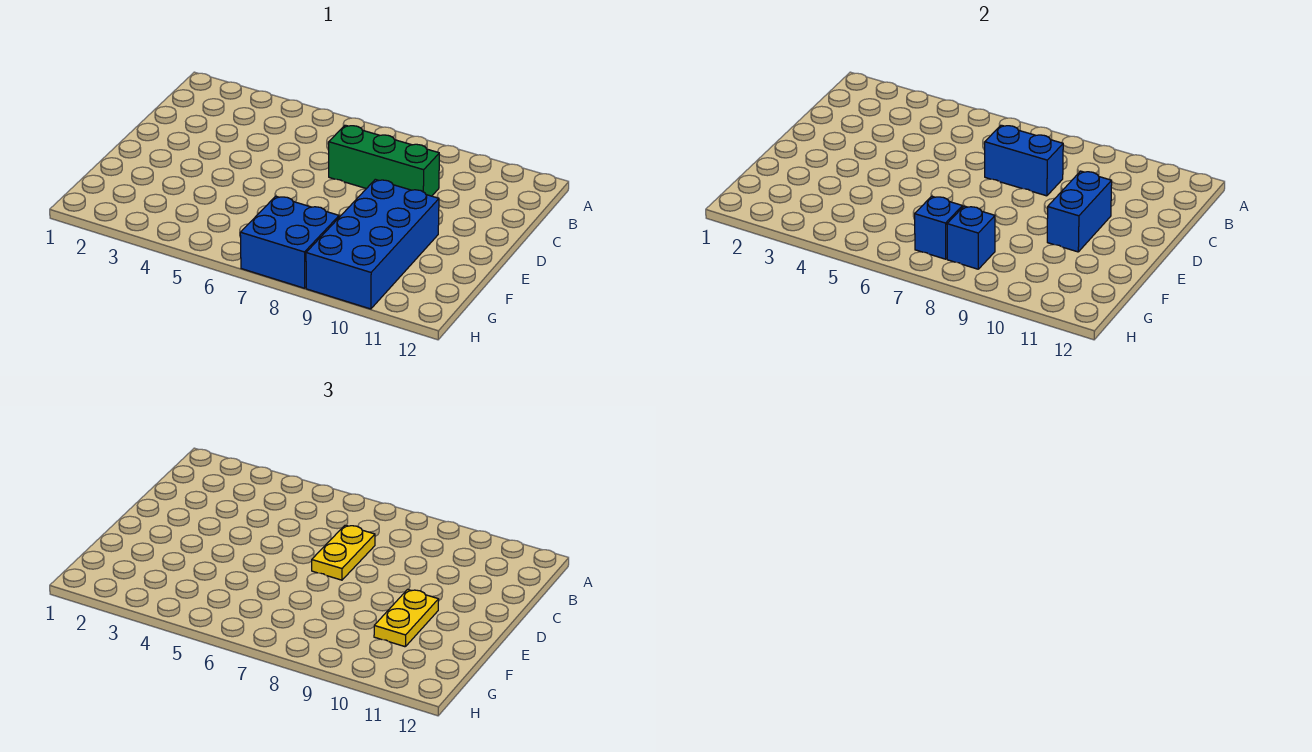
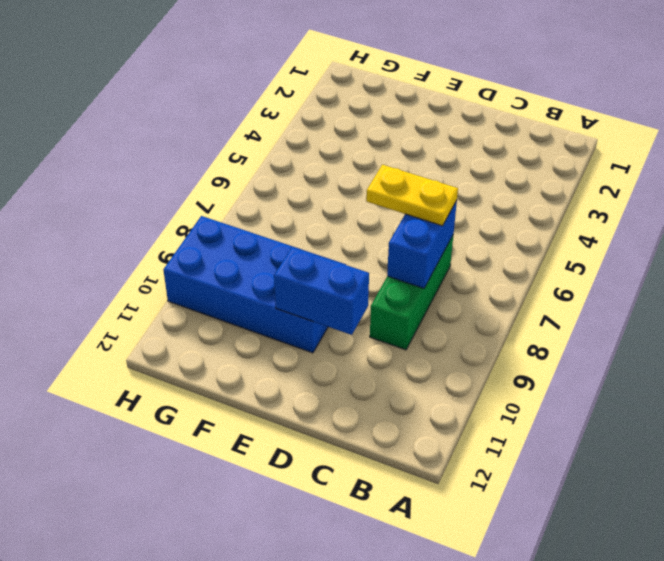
none -> blue brick G7:H8 level 1
none -> blue brick G7 level 2

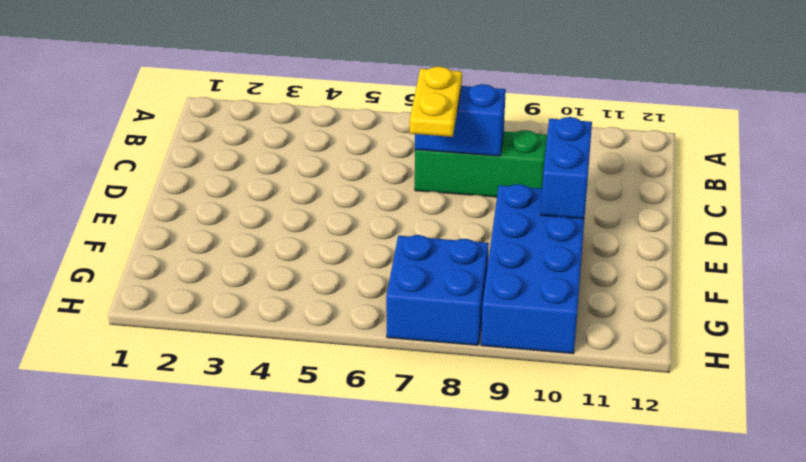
none -> blue brick G7 level 2
none -> blue brick G8 level 2

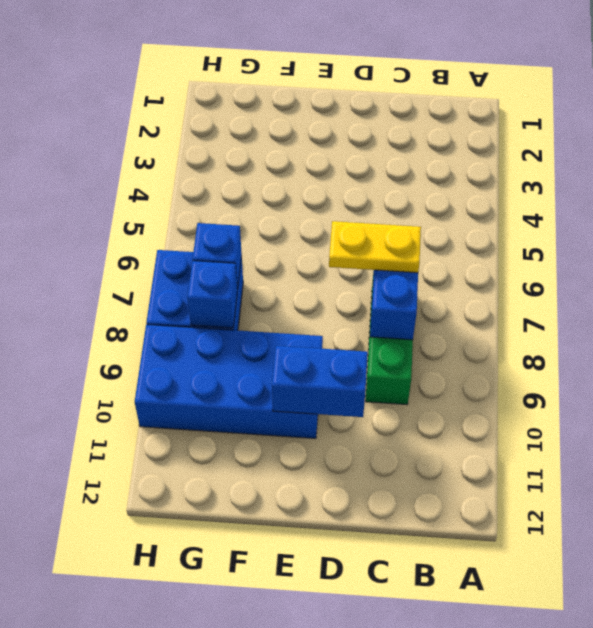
none -> yellow plate E10:F10 level 3

